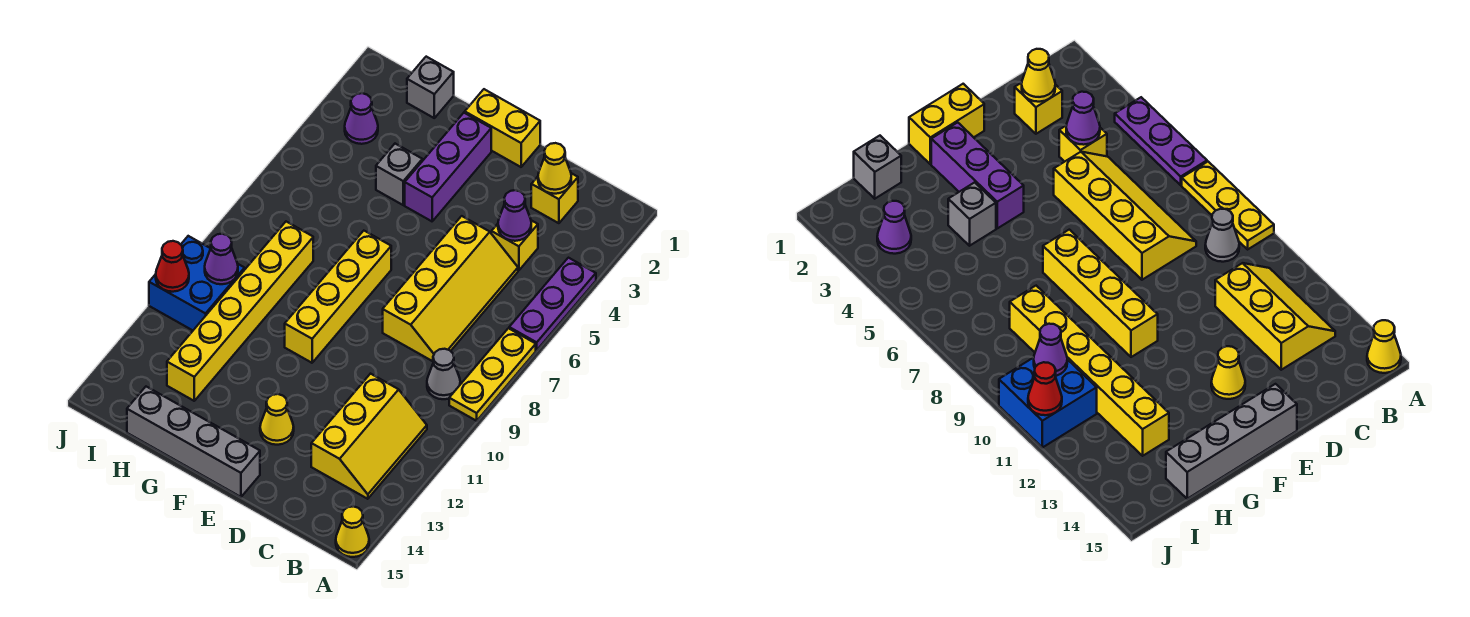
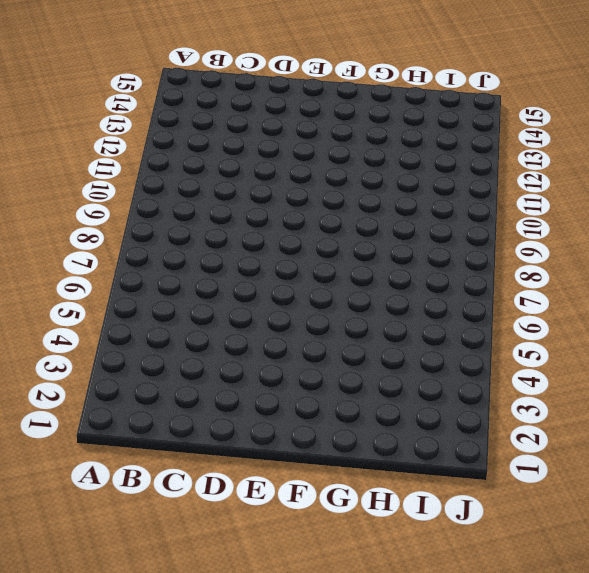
none -> purple plate A4:A6 level 1
none -> yellow plate A7:A9 level 1
none -> yellow cone A15 level 1

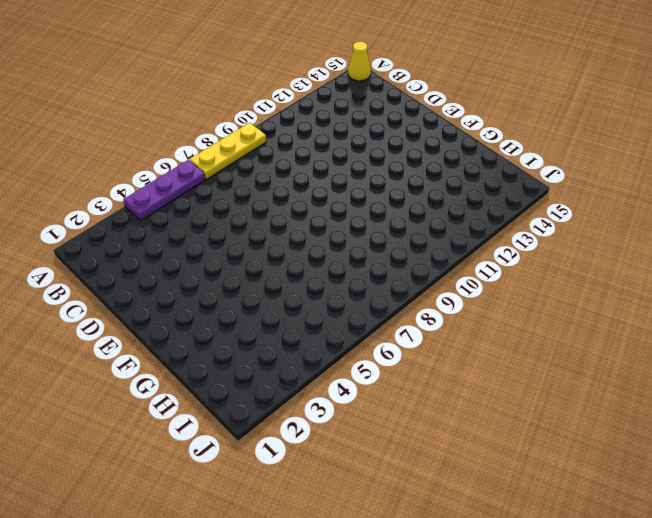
none -> grey cone B9 level 1
none -> yellow slope B11:C13 level 1 top C
none -> yellow brick C2 level 1

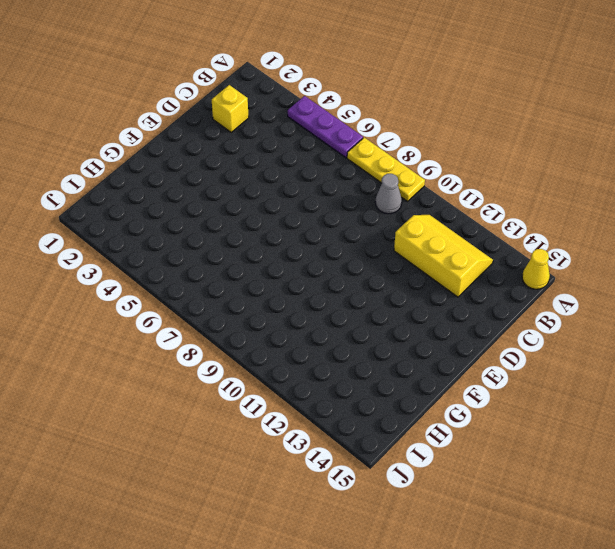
none -> yellow brick C4 level 1
none -> yellow slope C5:D8 level 1 top D
none -> yellow brick E1:F1 level 1

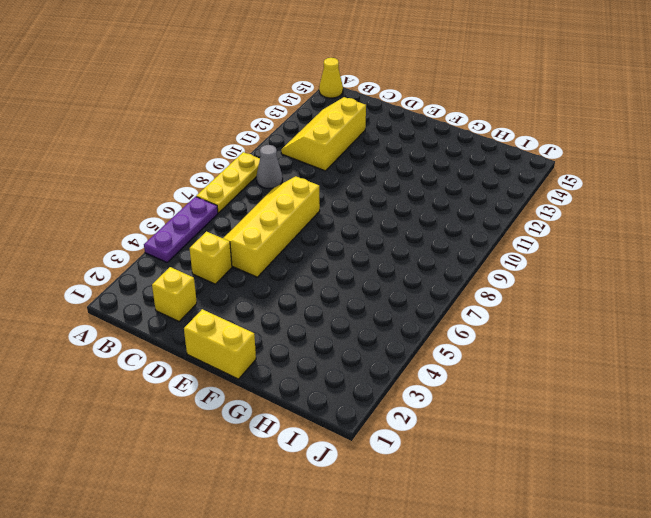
none -> yellow cone E13 level 1
none -> grey brick E15:H15 level 1
none -> purple brick F2:F4 level 1

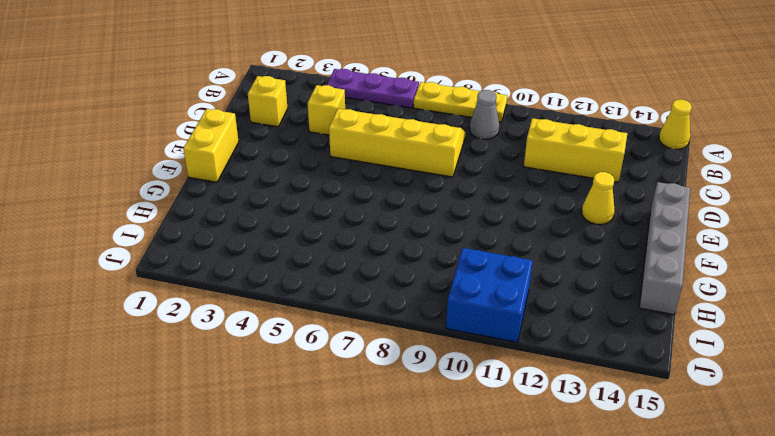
none -> purple brick F2:F4 level 1
none -> yellow brick F7:F10 level 1
none -> grey brick G4 level 1

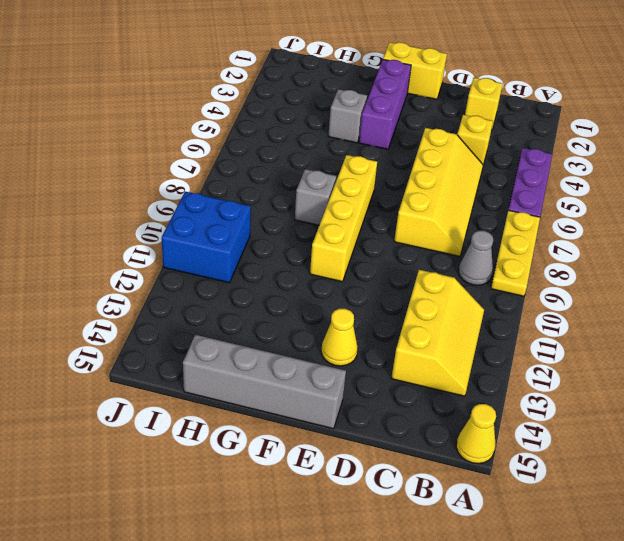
grey brick G8 level 1 -> grey brick H1 level 1
none -> yellow brick H8:H13 level 1
none -> purple cone I3 level 1
none -> yellow cone C2 level 2

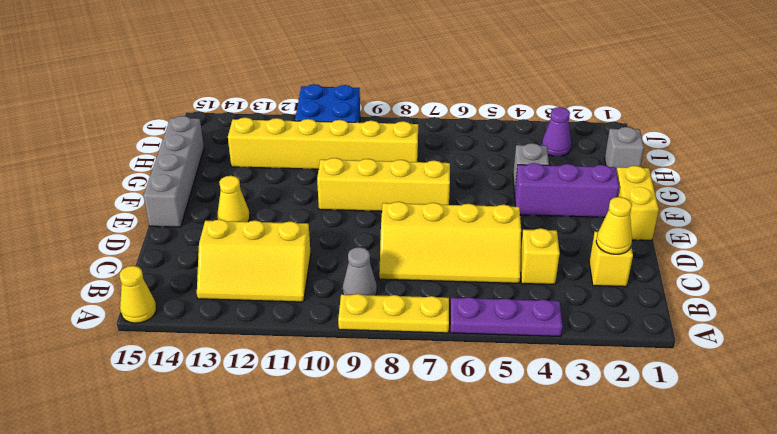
none -> purple cone C4 level 2
none -> purple cone I10 level 2
none -> red cone J11 level 2

